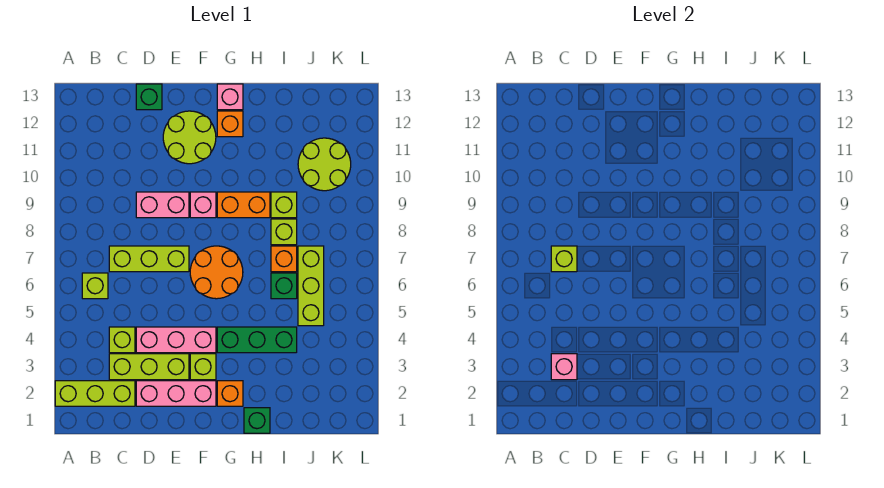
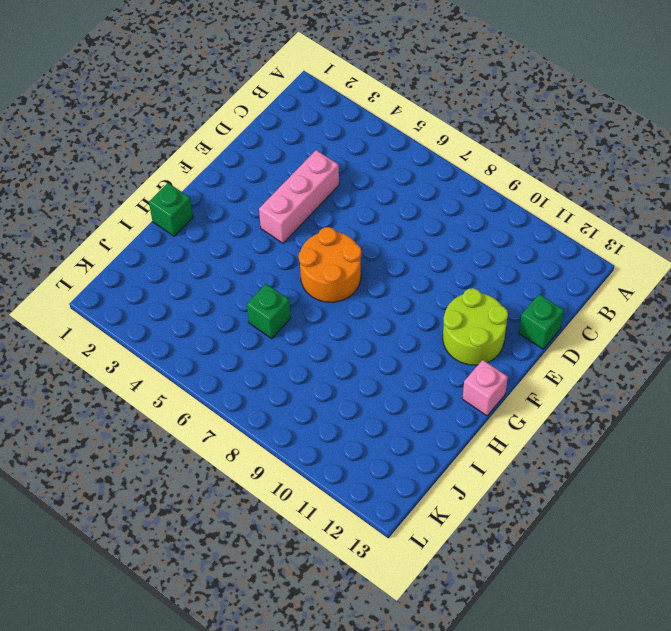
none -> lime brick A2:C2 level 1
none -> lime brick B6 level 1
none -> lime brick C3:E3 level 1

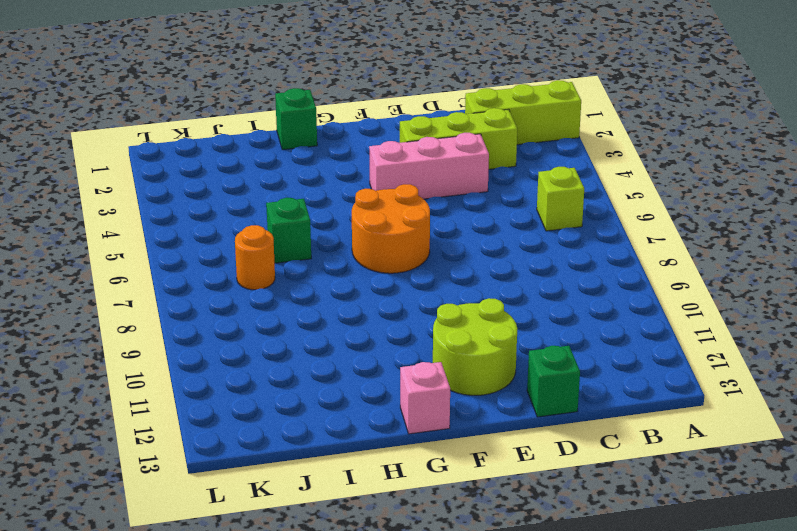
orange round brick J7 level 1 -> lime brick J5:J7 level 1
none -> lime brick C4 level 1
none -> lime brick C7:E7 level 1
none -> pink brick D2:F2 level 1

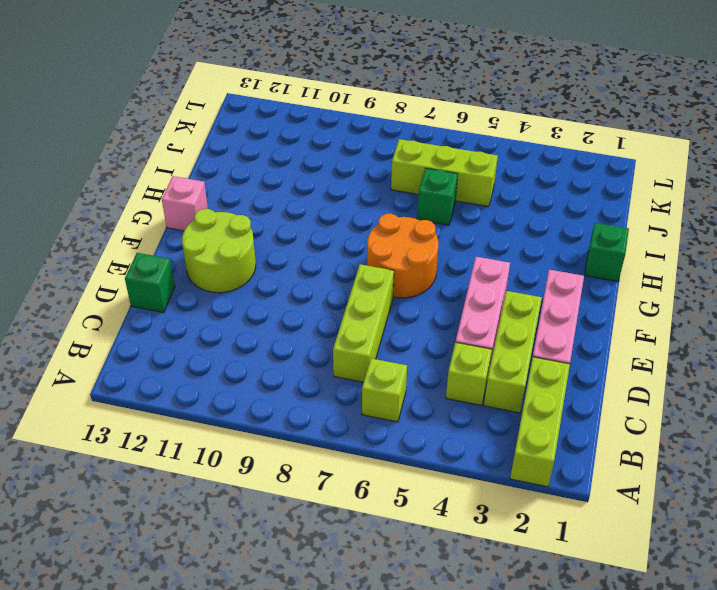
none -> pink brick D9:E9 level 1
none -> lime brick F3 level 1
none -> pink brick F9 level 1

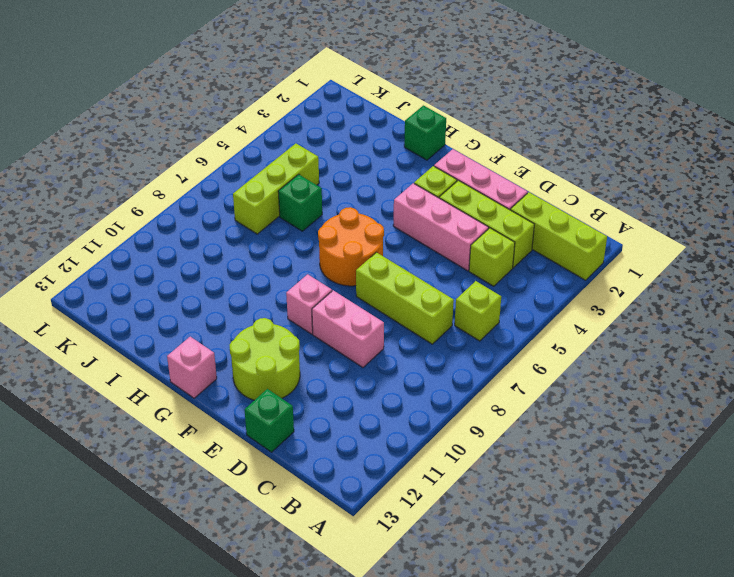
none -> orange brick G2 level 1
none -> green brick G4:I4 level 1
none -> orange brick G9:H9 level 1

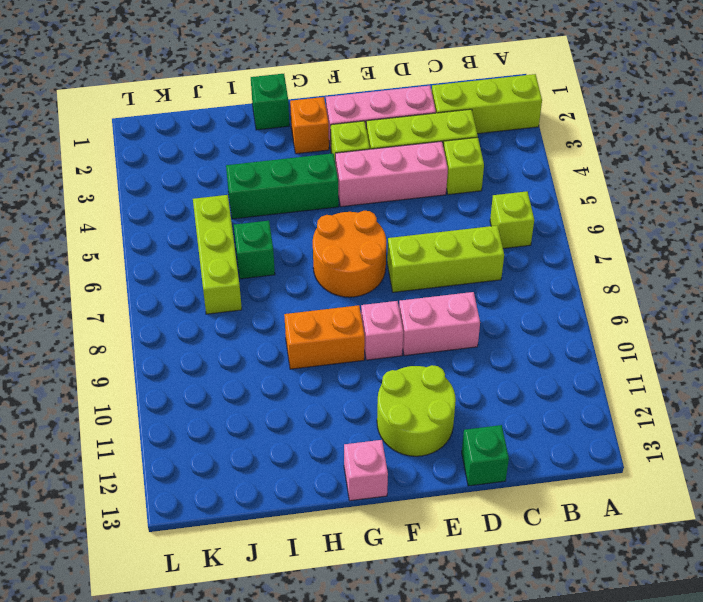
none -> orange brick G12 level 1
none -> orange brick I7 level 1
none -> lime brick I8 level 1

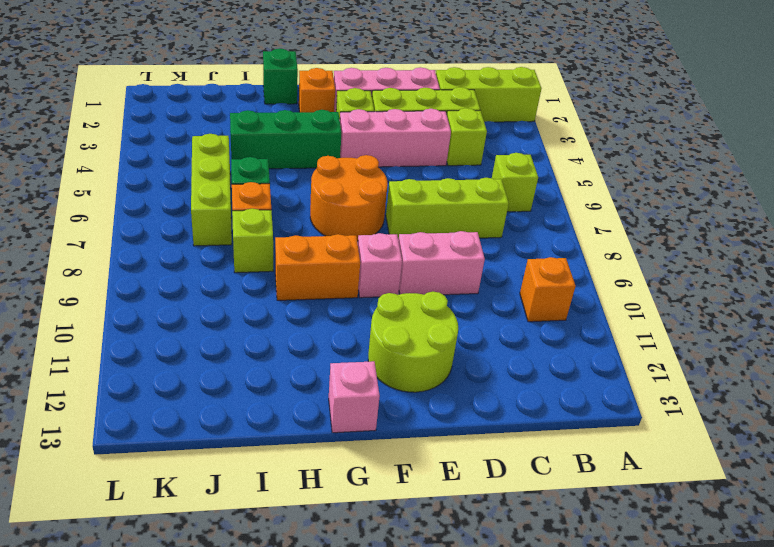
orange brick B10 level 1 -> orange brick G12 level 1
none -> green brick D13 level 1
none -> lime brick I9 level 1
none -> lime round brick J10:K11 level 1

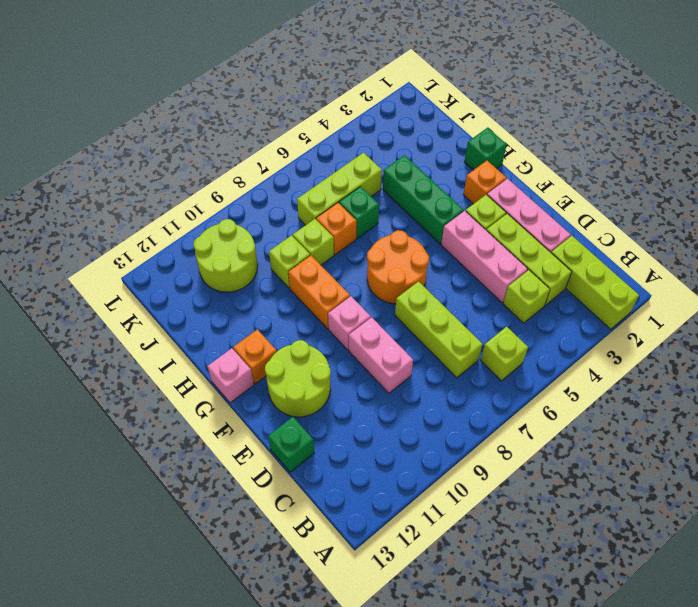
none -> pink brick C3 level 2
none -> lime brick C7 level 2

